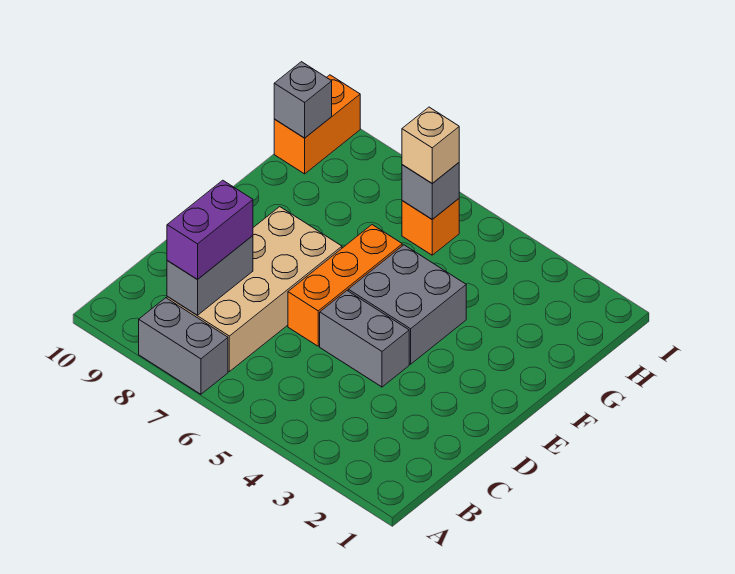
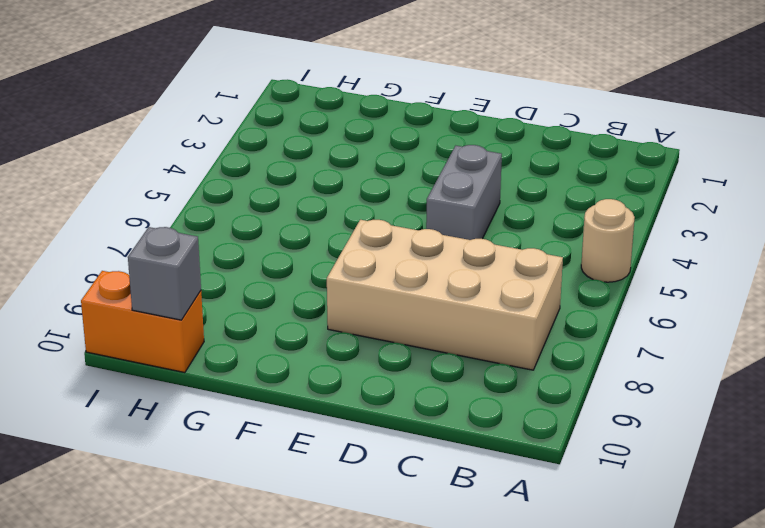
tan round brick A5 level 1 -> none
none -> grey brick A7:A8 level 1
none -> orange brick D6:F6 level 1
none -> grey brick E4:F5 level 1

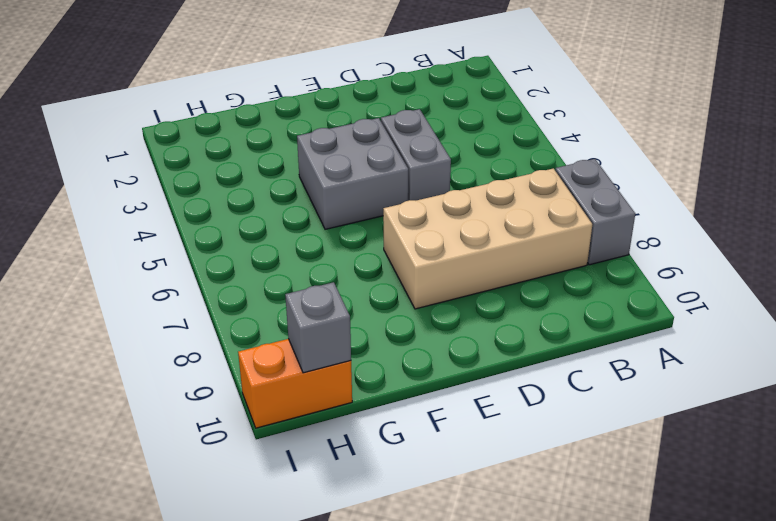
none -> orange brick D6:F6 level 1
none -> orange brick H6 level 1
none -> grey brick B8:C8 level 2

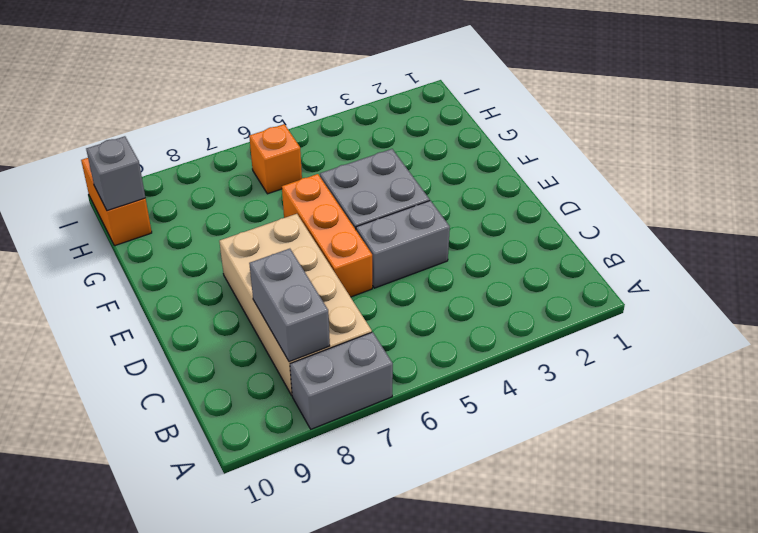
none -> grey brick H6 level 2
none -> purple brick B8:C8 level 3
none -> tan brick H6 level 3

